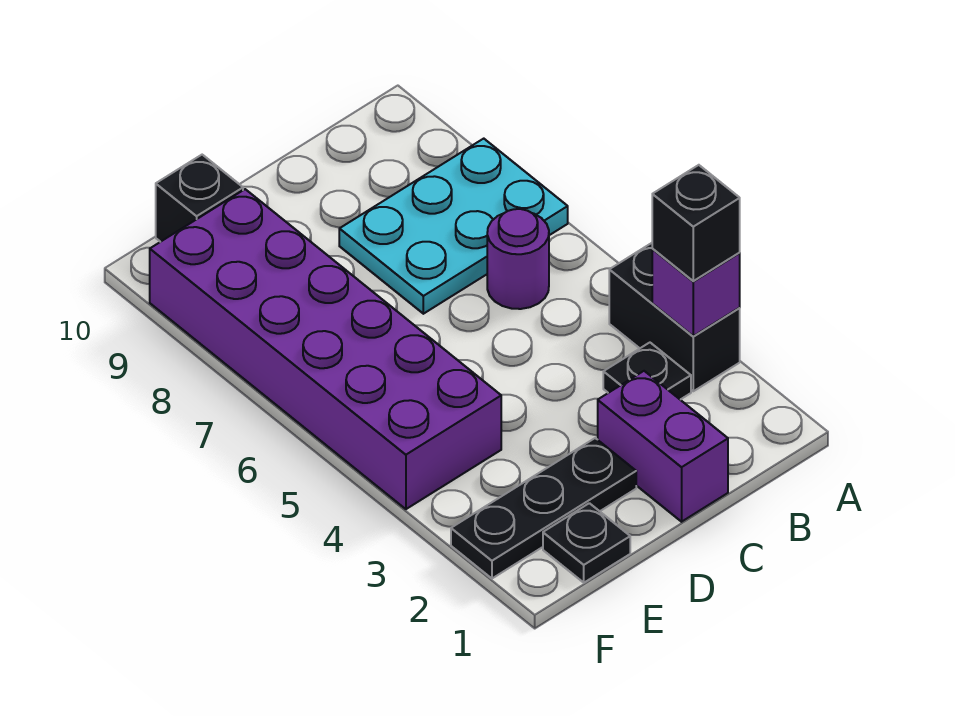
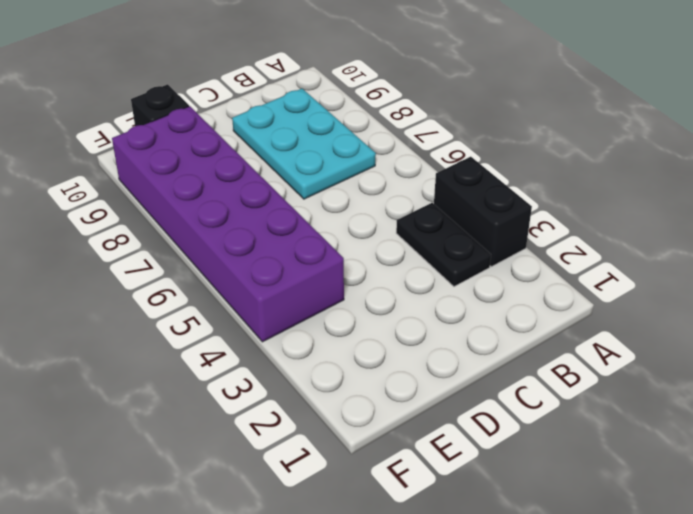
black plate B3:B4 level 1 -> black plate B3 level 1
cyan plate B7:C9 level 1 -> cyan plate A7:C8 level 1
none -> purple round brick B6 level 1
none -> purple brick C1:C2 level 1

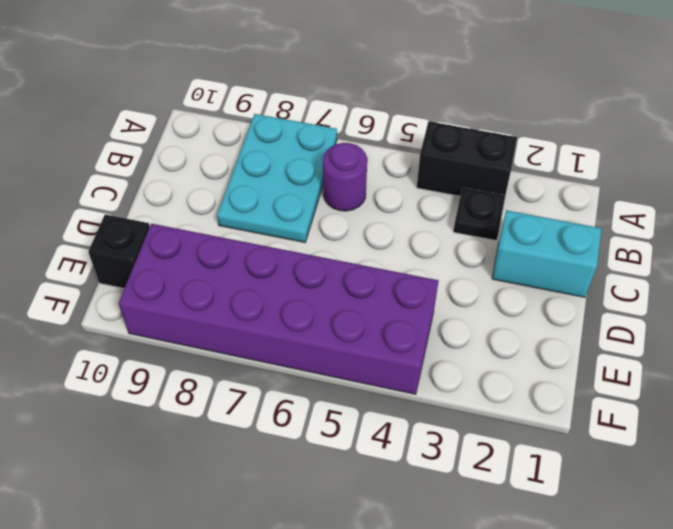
cyan brick C1:C2 level 1 -> purple brick C1:C2 level 1
none -> black plate D2:F2 level 1
none -> black plate E1 level 1

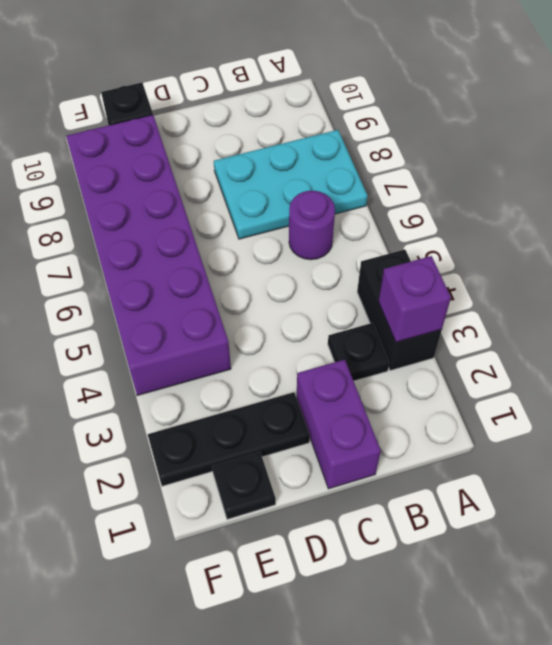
none -> black brick A3 level 3

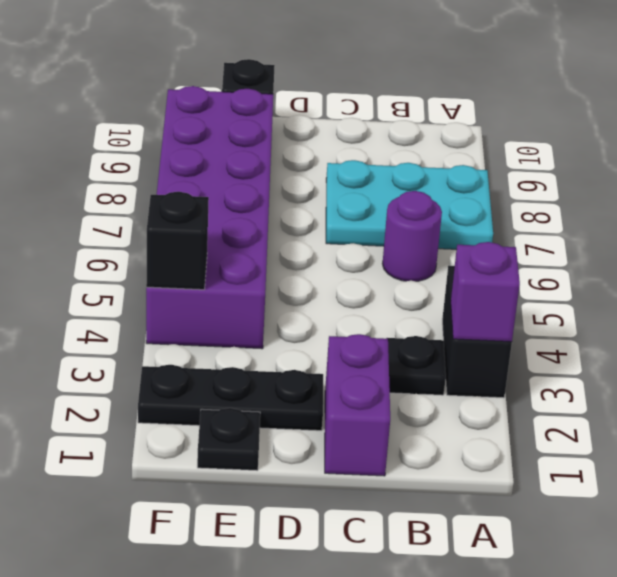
black brick F4 level 2 -> black brick A3 level 3

